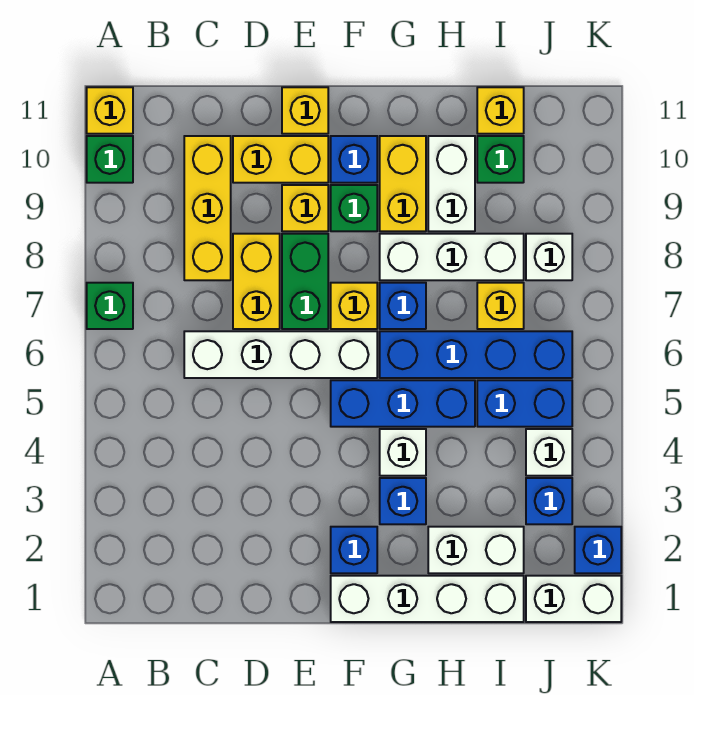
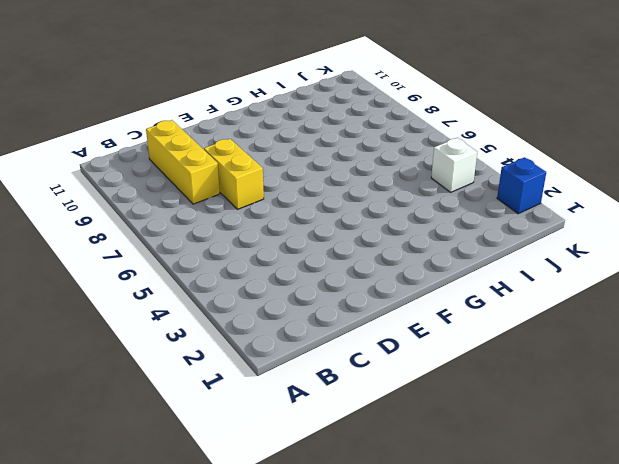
none -> green brick A7 level 1
none -> green brick A10 level 1
none -> yellow brick A11 level 1
none -> white brick C6:F6 level 1

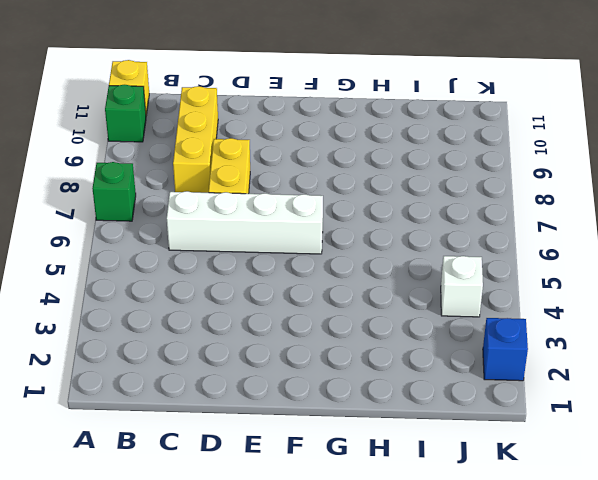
none -> yellow brick D10:E10 level 1
none -> green brick E7:E8 level 1
none -> yellow brick E9 level 1
none -> yellow brick E11 level 1

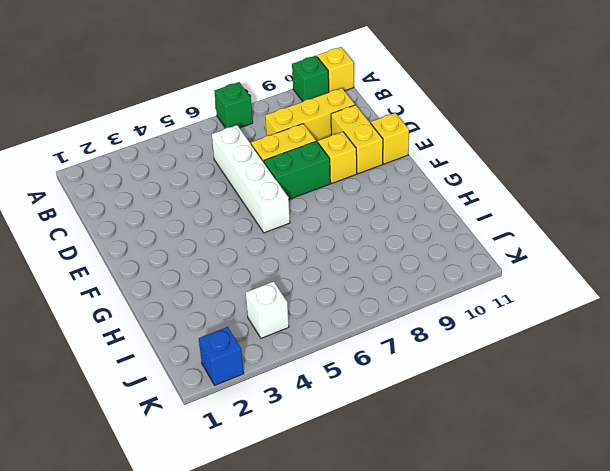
none -> white brick F1:I1 level 1
none -> blue brick F2 level 1
none -> blue brick F5:H5 level 1
none -> yellow brick F7 level 1

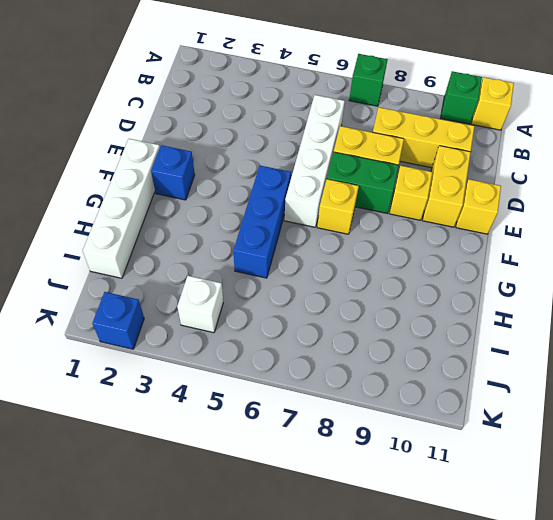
none -> green brick F9 level 1
none -> blue brick F10 level 1
none -> blue brick G3 level 1
none -> white brick G4 level 1

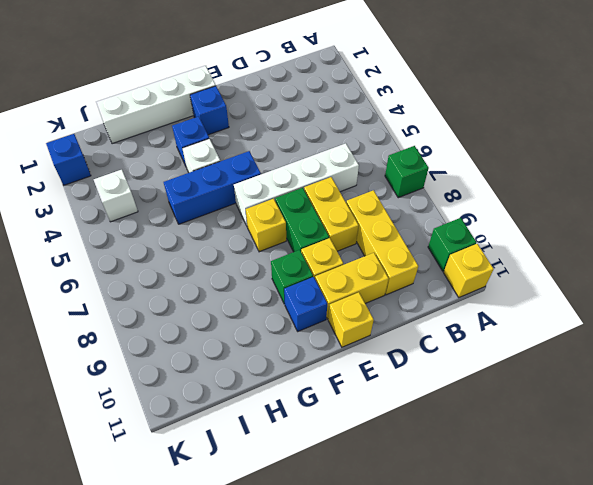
none -> blue brick G6:J6 level 1
none -> blue brick G7 level 1
none -> white brick G8:I8 level 1
none -> yellow brick G9:G10 level 1

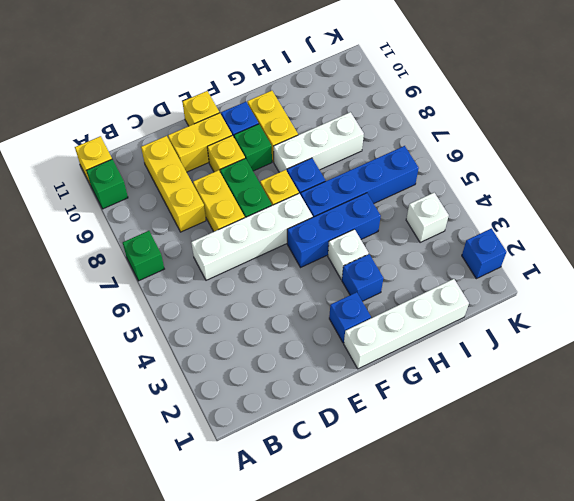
none -> white brick H2:I2 level 1
none -> white brick H9:H10 level 1
none -> blue brick I5:J5 level 1
none -> yellow brick I7 level 1

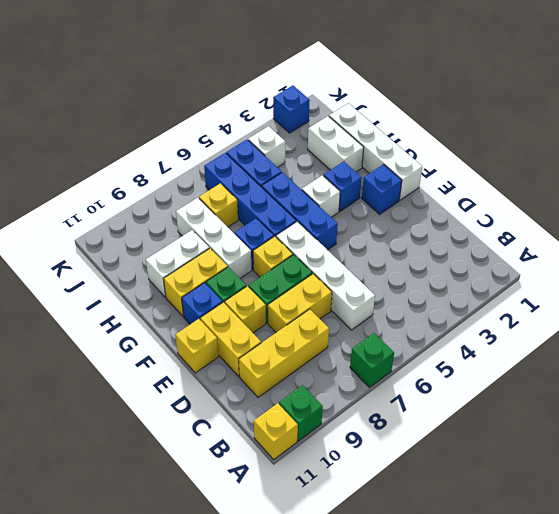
none -> green brick I10 level 1
none -> yellow brick I11 level 1
none -> white brick J1:K1 level 1
none -> blue brick J3 level 1

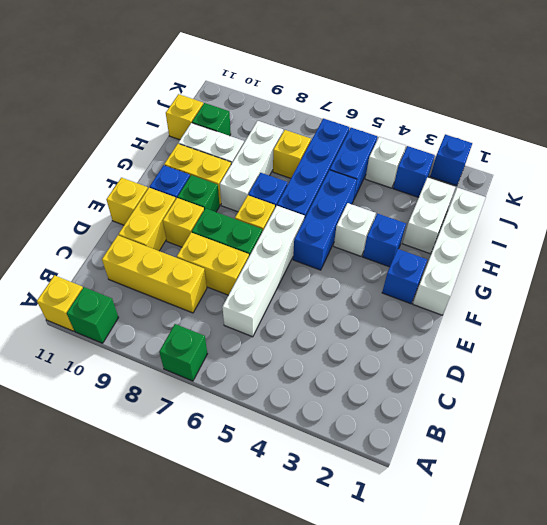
none -> white brick J1:K1 level 1
none -> white brick J8 level 1

